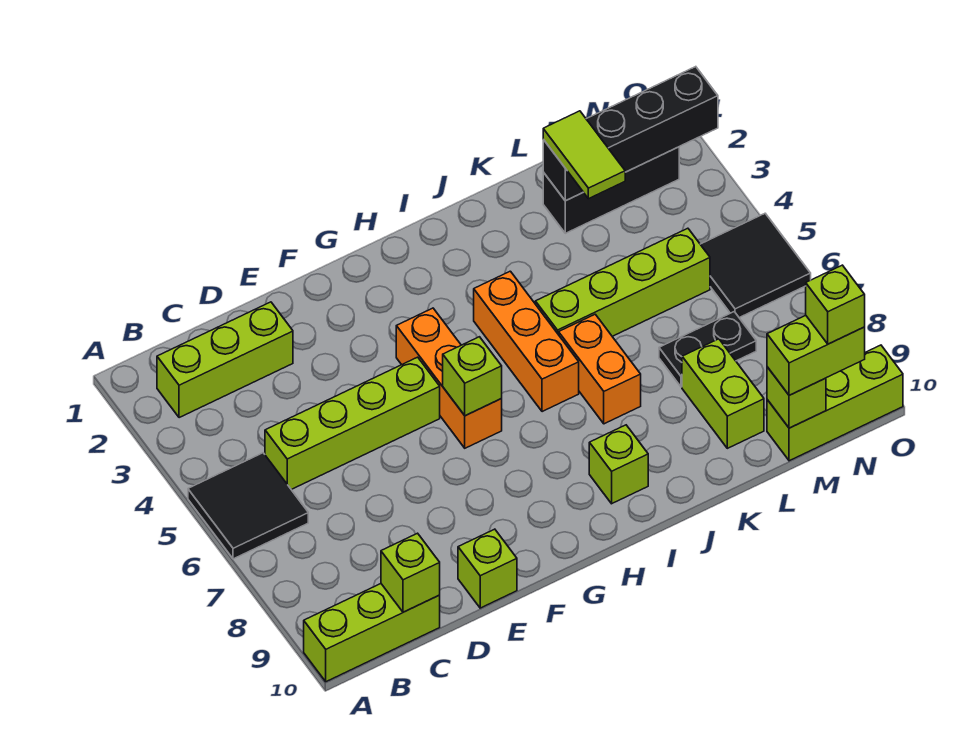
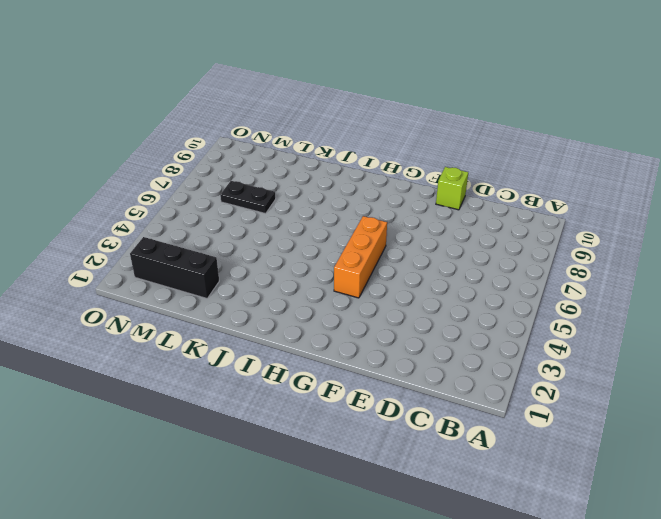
none -> black tile A5:B6 level 1
none -> lime brick A10:C10 level 1
none -> lime brick B2:D2 level 1

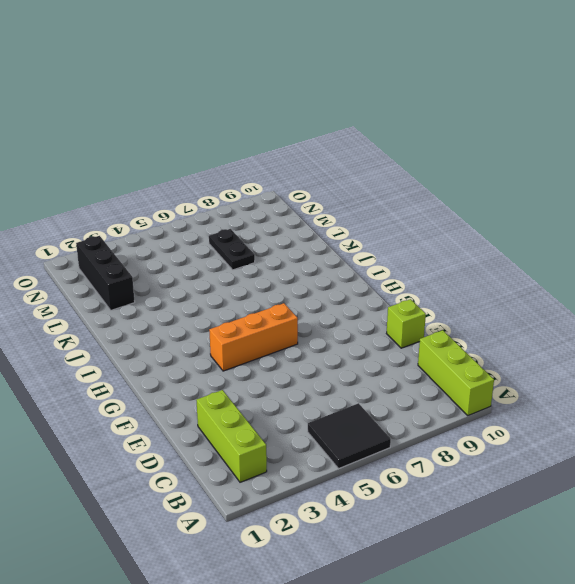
none -> lime brick C5:F5 level 1
none -> orange brick I4:I6 level 1
none -> lime brick I9 level 1

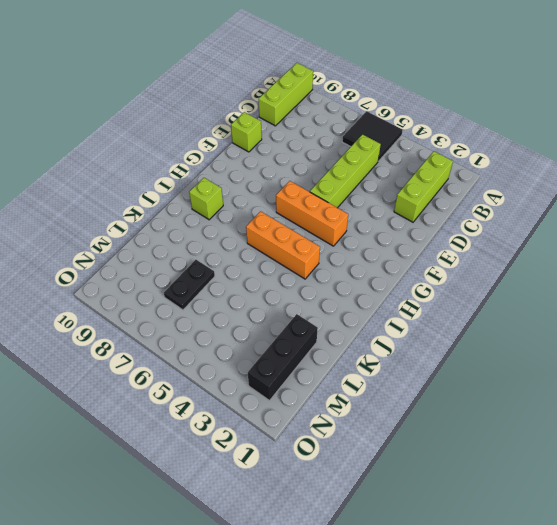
none -> lime brick J5:M5 level 1
none -> orange brick J6:J7 level 1
none -> lime brick L8:L9 level 1

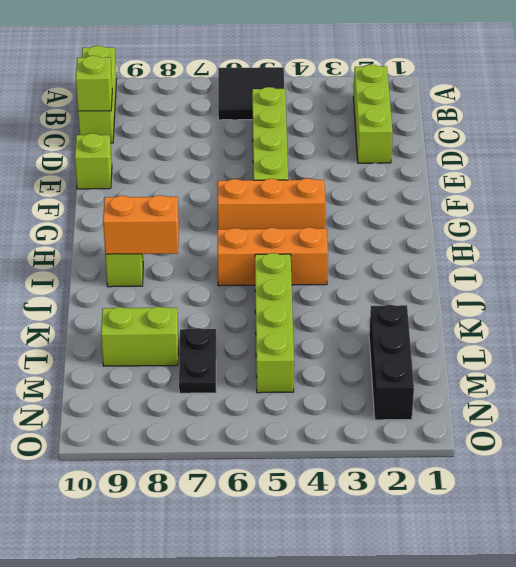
orange brick I8:I9 level 2 -> orange brick J6:J7 level 1
none -> lime brick M10:O10 level 1
none -> black tile N5:O6 level 1
none -> lime brick G6 level 2

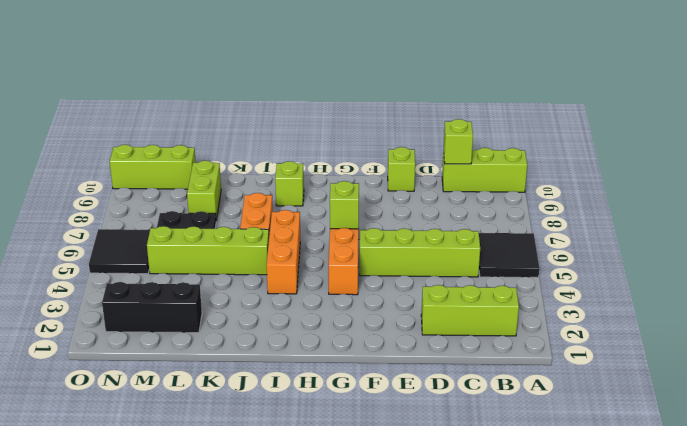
none -> black brick L2:O2 level 2
none -> lime brick M10 level 2
none -> lime tile L2:L3 level 3

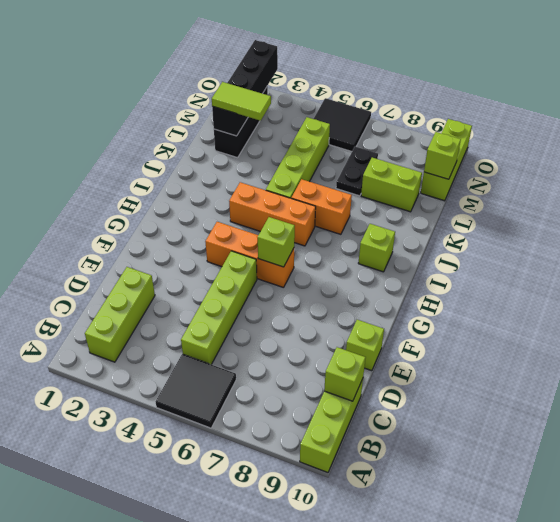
none -> lime brick M10:N10 level 3
none -> lime brick N10 level 4

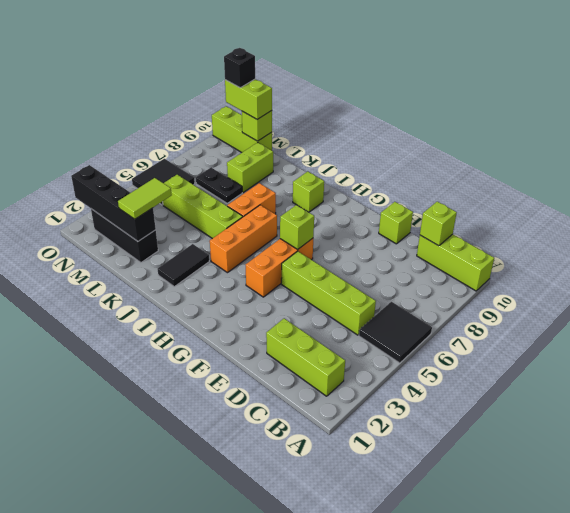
black tile J2:J3 level 1 -> none
black brick N10 level 4 -> lime brick N10 level 4

